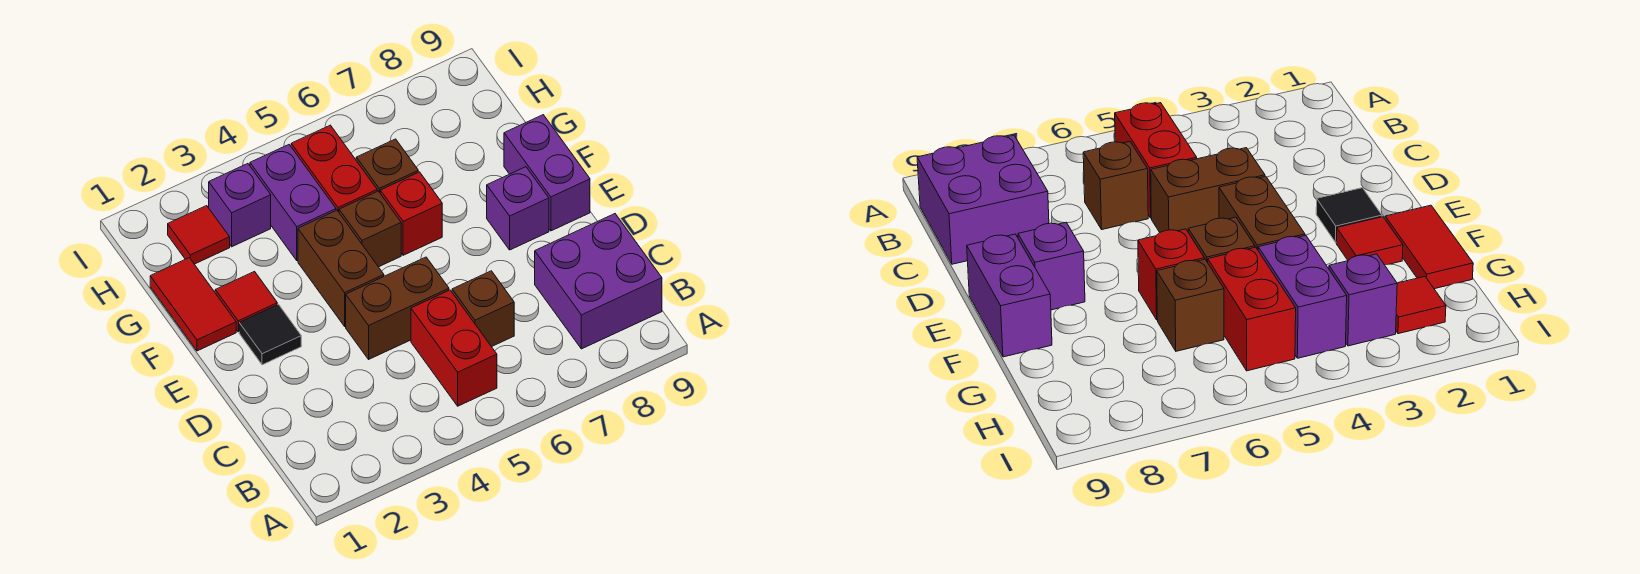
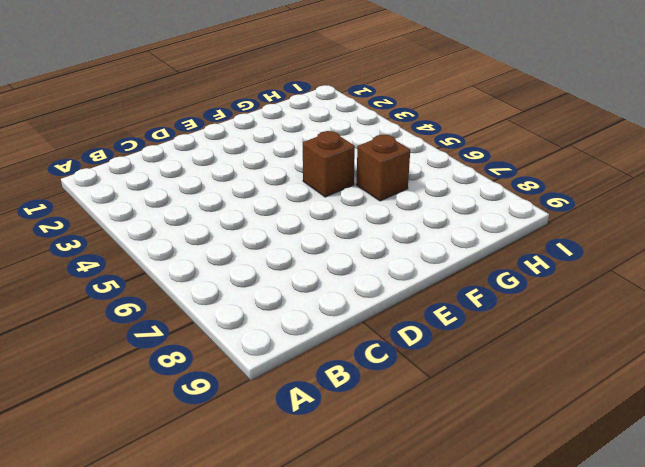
none -> red brick B5:C5 level 1
none -> purple brick B8:C9 level 1
none -> brown brick C6 level 1

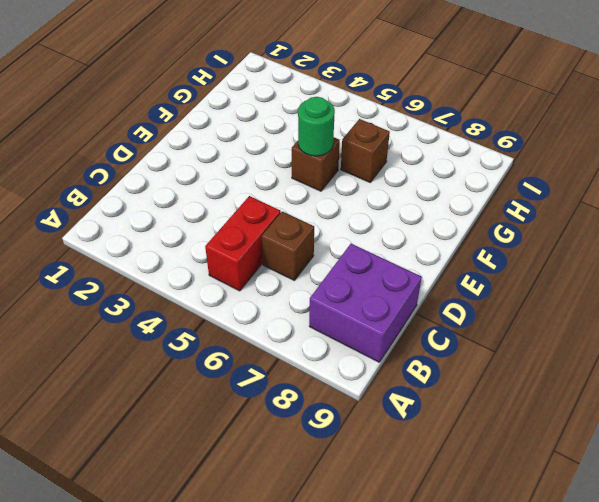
green round brick F5 level 2 -> none
none -> brown brick D4:D5 level 1
none -> black tile E2 level 1
none -> brown brick E4:F4 level 1

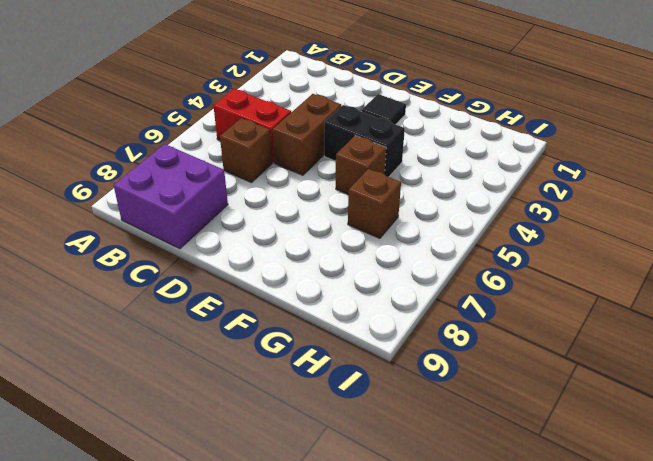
black brick E4:F4 level 1 -> brown brick E4:F4 level 1
none -> purple brick E8 level 1
none -> purple brick E9:F9 level 1
none -> red tile F1:G1 level 1

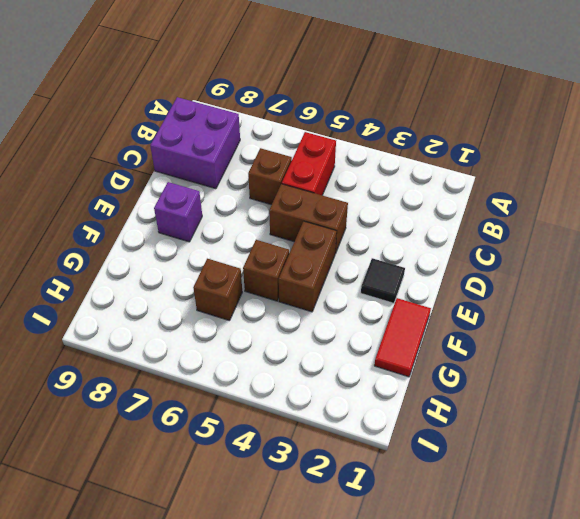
none -> purple brick E9:F9 level 1
none -> red tile F2 level 1
none -> red brick F6 level 1

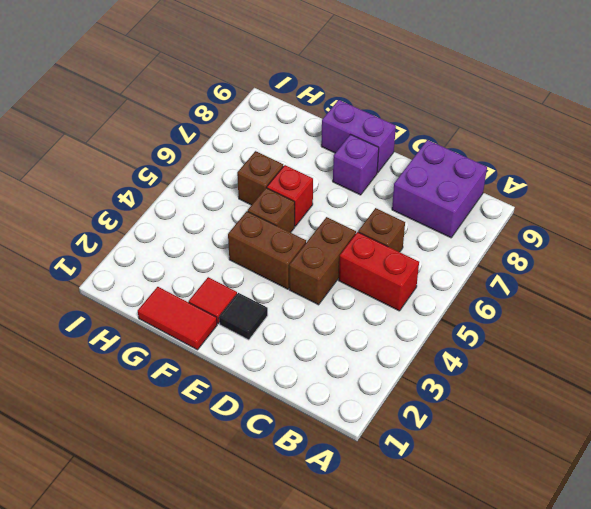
none -> purple brick G4:H4 level 1
none -> red brick G5:H5 level 1
none -> red tile H2 level 1

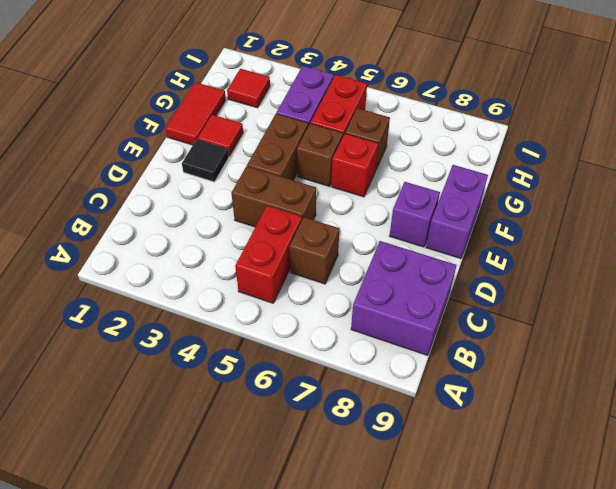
none -> purple brick H3 level 1

